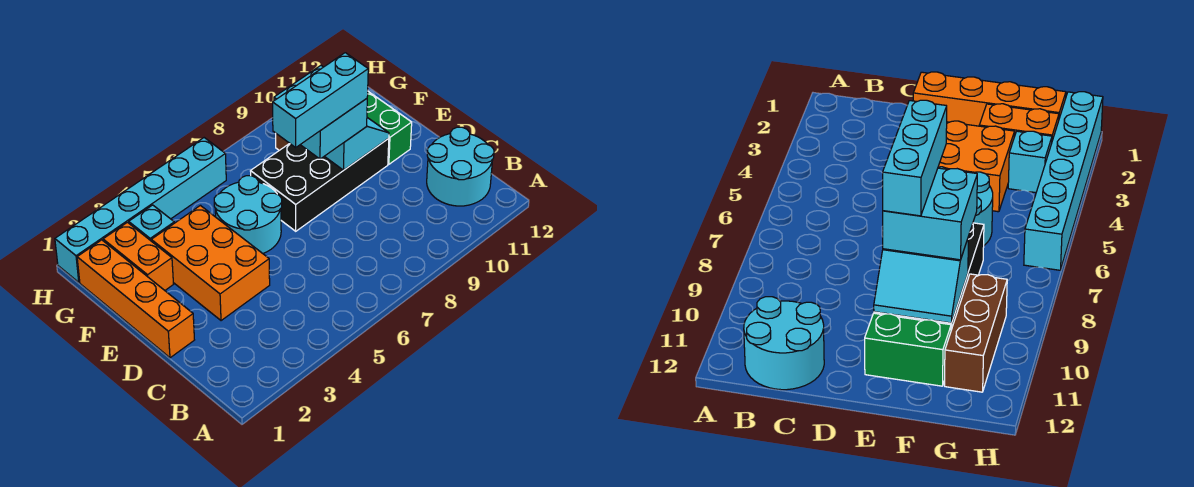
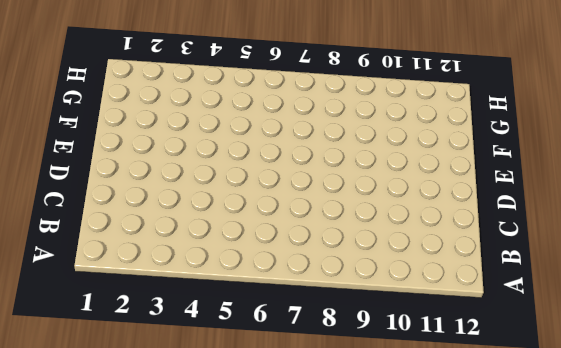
none -> cyan round brick B11:C12 level 1
none -> orange brick D1:G1 level 1
none -> orange brick D3:F4 level 1

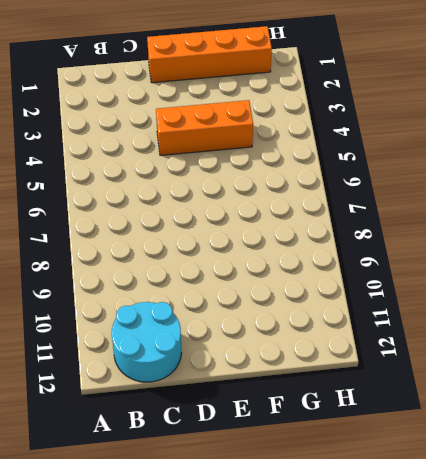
orange brick D4:F4 level 1 -> orange brick D3:F4 level 1
none -> cyan round brick E5:F6 level 1
none -> black brick E7:F10 level 1
none -> green brick E11:F11 level 1

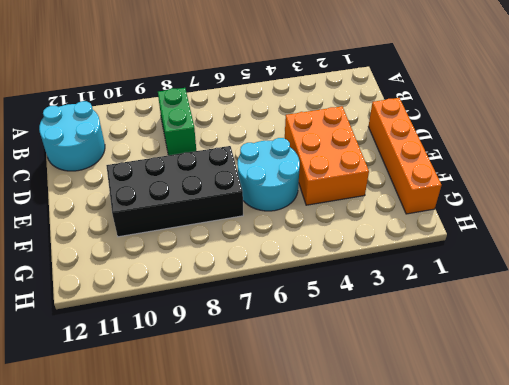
green brick B8:C8 level 1 -> green brick E11:F11 level 1
none -> orange brick F2:G2 level 1
none -> cyan brick G3 level 1
none -> brown brick G9:G11 level 1

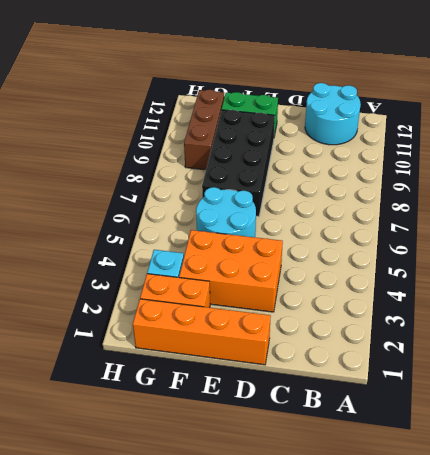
none -> cyan brick H1:H6 level 1
none -> cyan slope E9:F10 level 2 top 9
none -> cyan brick E8:F9 level 3

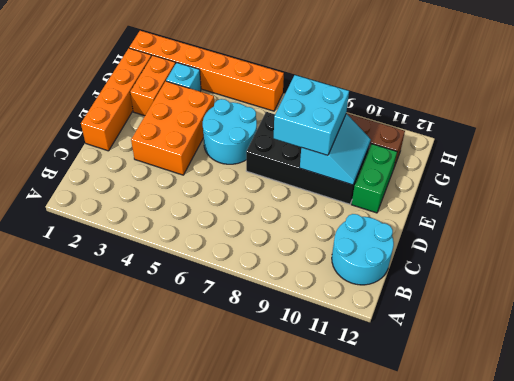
orange brick H1:H6 level 1 -> cyan brick H1:H6 level 1
none -> cyan brick E7:E9 level 4

